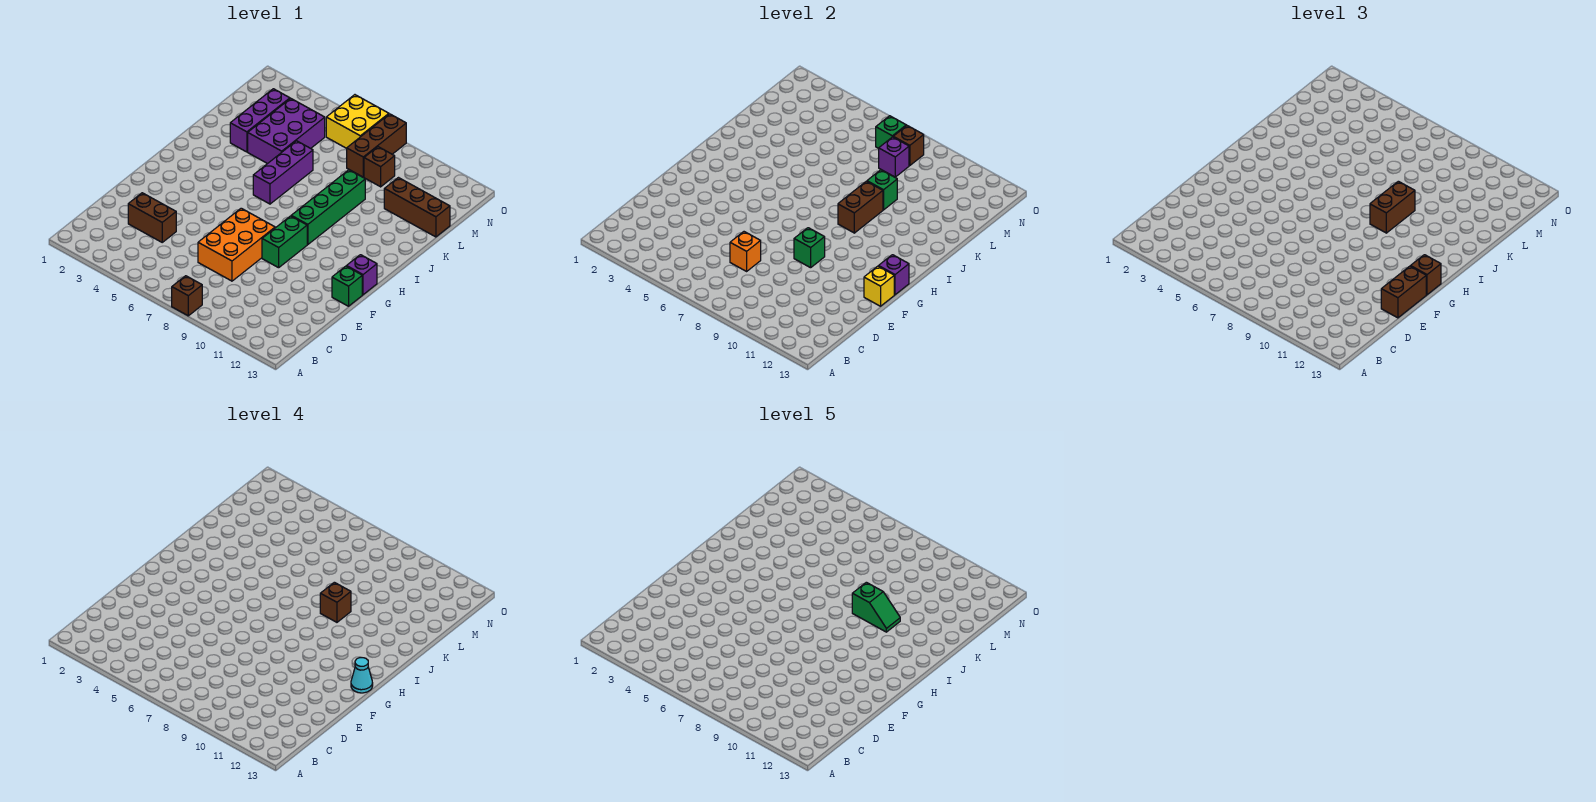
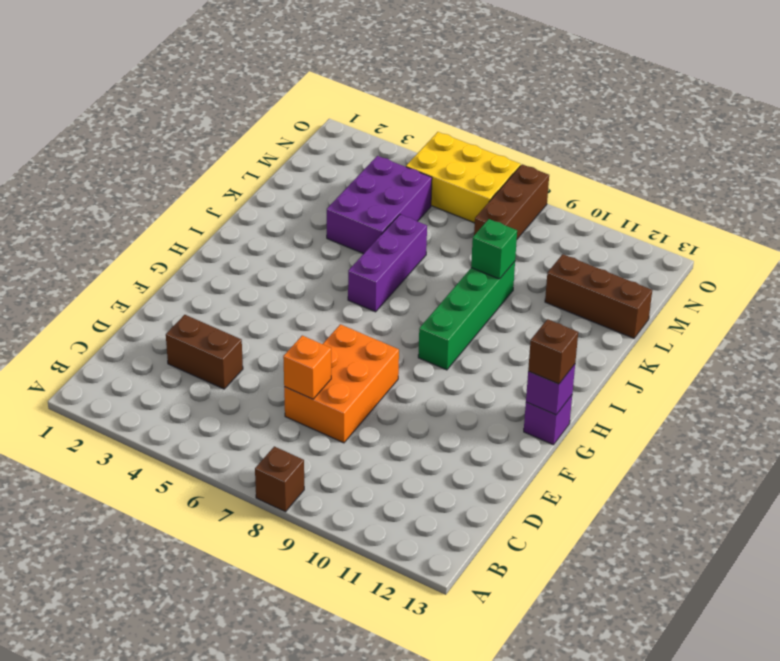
yellow brick N5:O7 level 1 -> yellow brick N6:O7 level 1
none -> green brick F9:G9 level 1
none -> green brick F13 level 1
none -> purple brick K3:M3 level 1

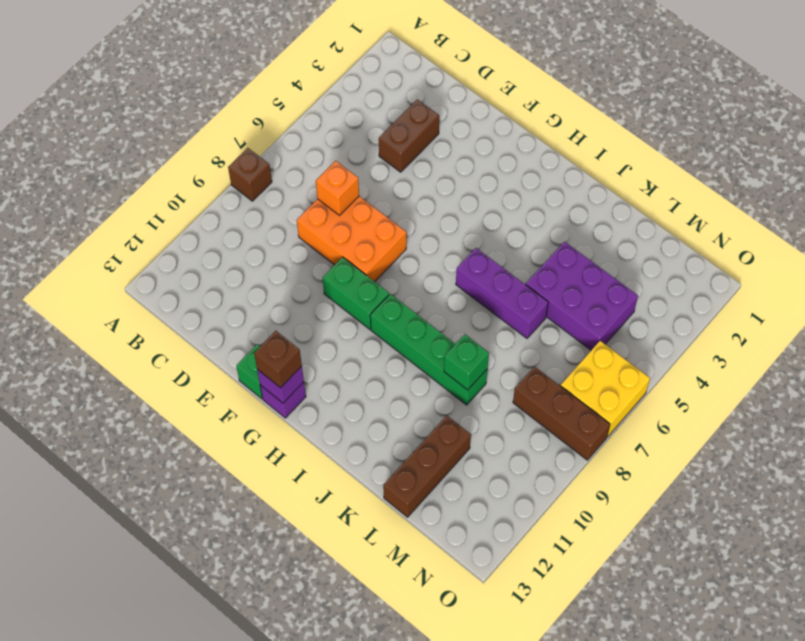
none -> purple brick K3:M3 level 1
none -> brown brick M9 level 1
none -> green brick F9 level 2

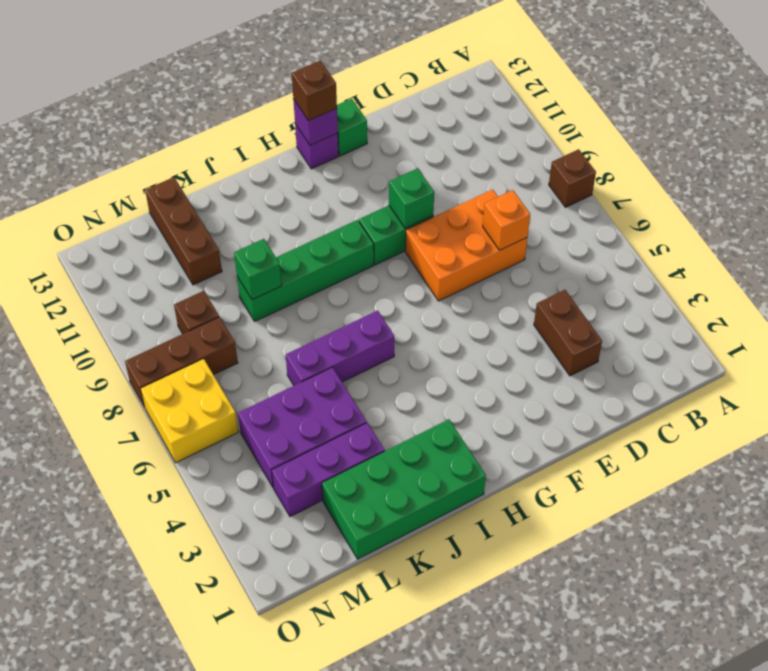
green brick I1:L2 level 1 -> none
none -> yellow brick F13 level 2
none -> brown brick I9:J9 level 2
none -> purple brick M8 level 2

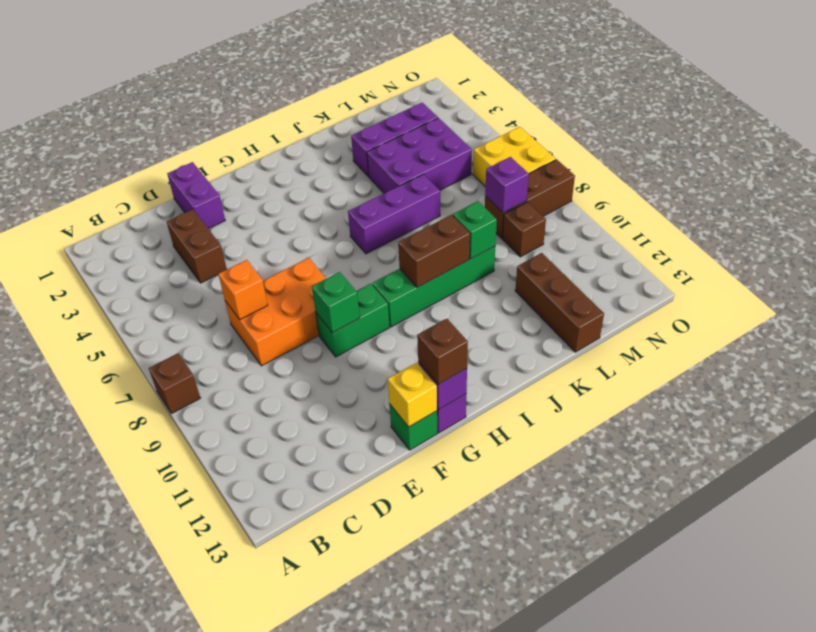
purple brick E1:E2 level 1 -> none
none -> green brick N7 level 2
none -> brown brick N8 level 2
none -> brown brick E13:F13 level 3

